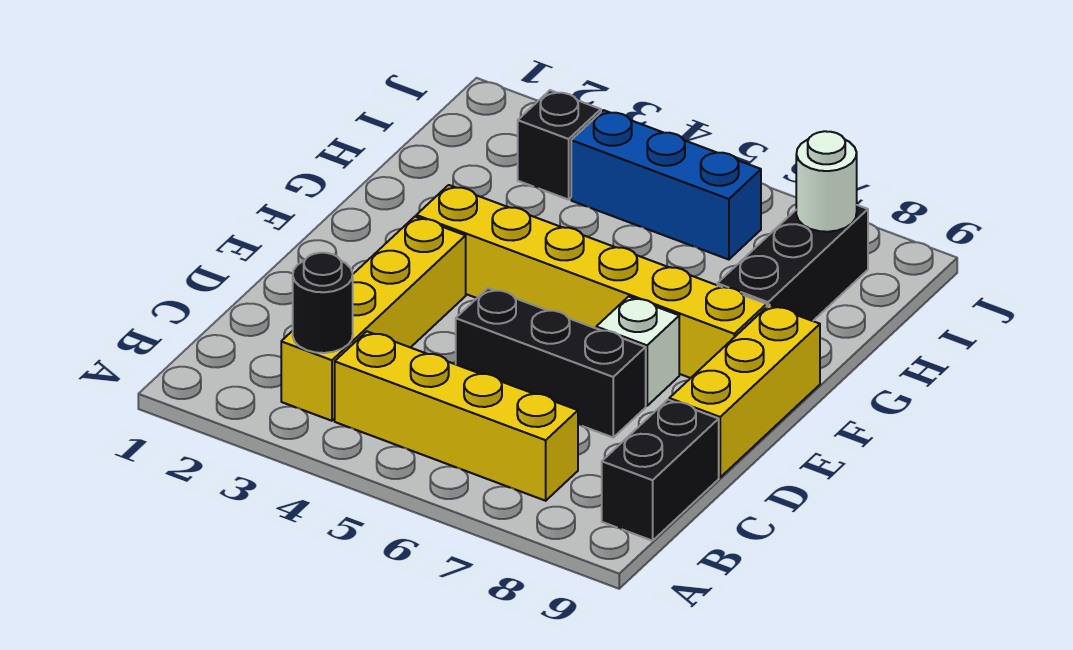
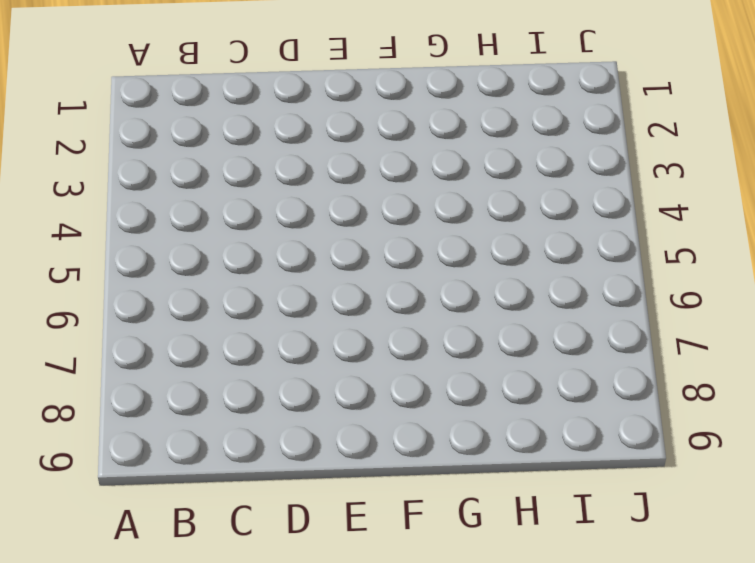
none -> yellow brick B3:E3 level 1
none -> yellow brick B4:B7 level 1
none -> black brick B9:C9 level 1

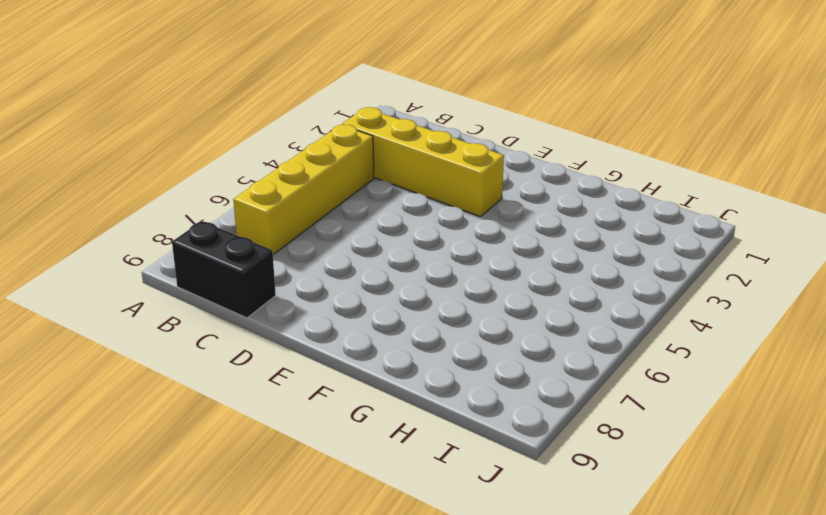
none -> black brick D5:D7 level 1
none -> yellow brick D9:F9 level 1
none -> white brick E7 level 1

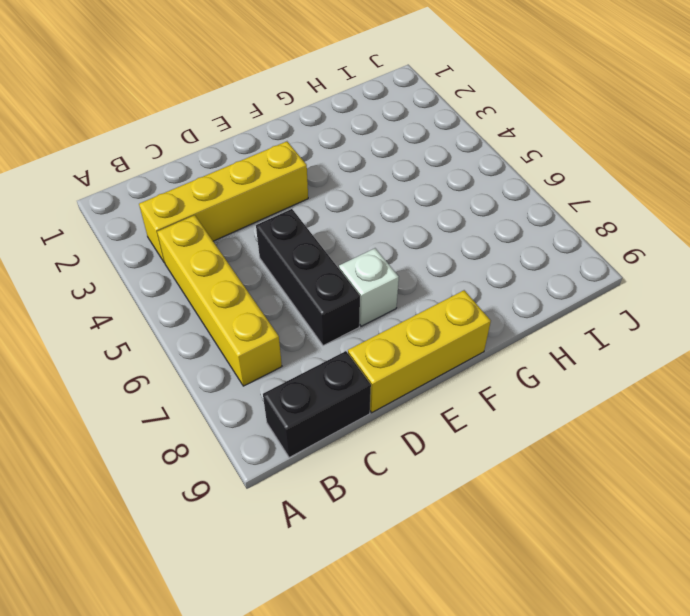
none -> yellow brick F3:F8 level 1
none -> black brick G8:I8 level 1
none -> black brick I3 level 1

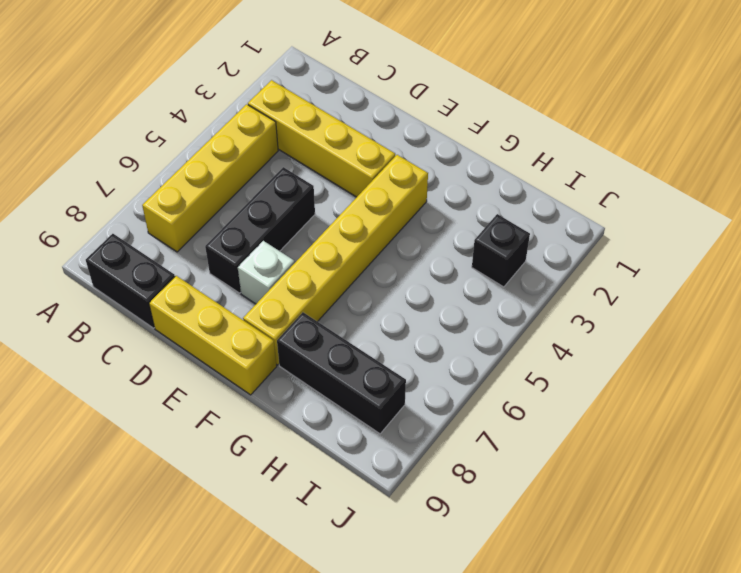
none -> blue brick I4:I6 level 1
none -> black round brick B3 level 2
none -> white round brick I8 level 2

